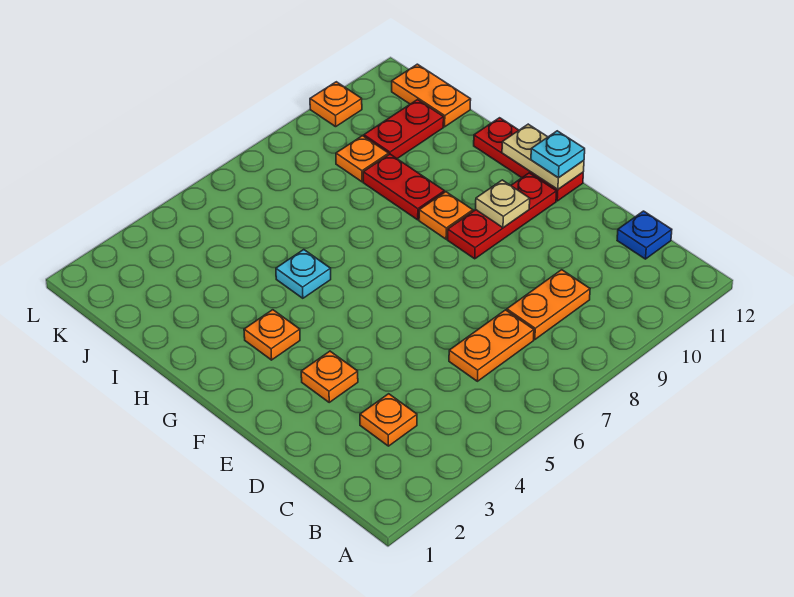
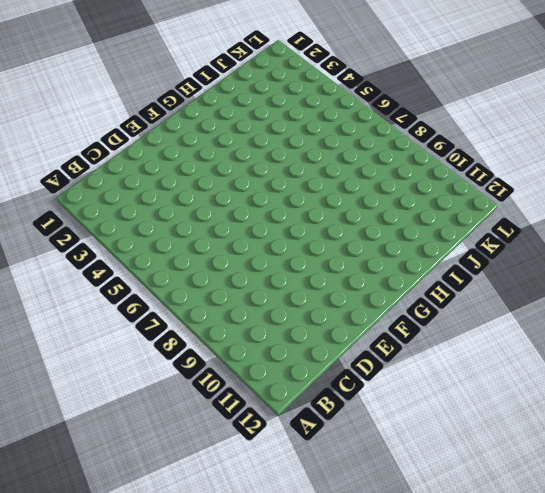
none -> orange plate C3 level 1
none -> orange plate C6:C7 level 1
none -> orange plate C8:C9 level 1

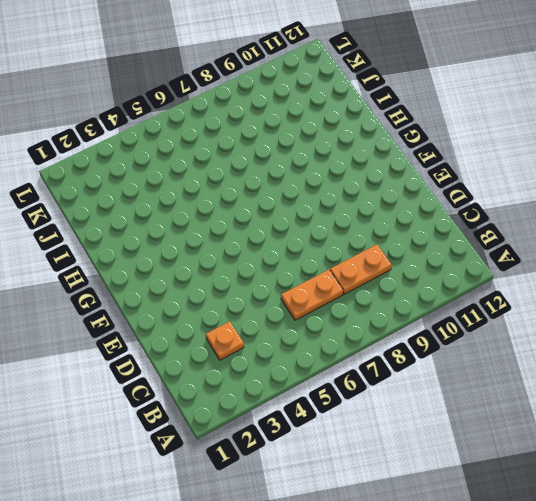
none -> blue plate C12 level 1
none -> orange plate E3 level 1
none -> red plate F9:F11 level 1

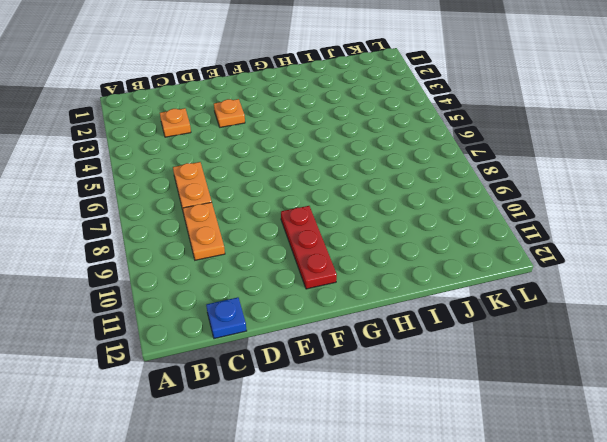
none -> red plate F12:H12 level 1
none -> orange plate G3 level 1
none -> orange plate G9 level 1

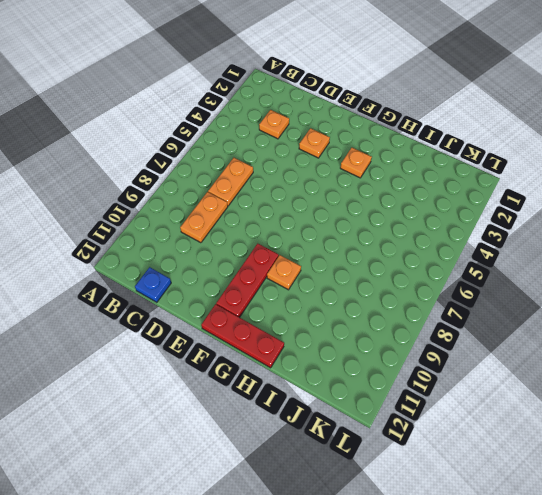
none -> cyan plate H5 level 1
none -> red plate H9:I9 level 1
none -> orange plate J9 level 1

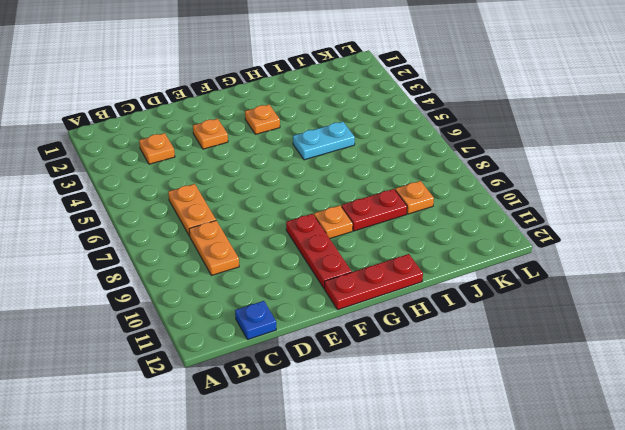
cyan plate H5:I5 level 1 -> cyan plate H5 level 1
none -> red plate J10:J11 level 1
none -> orange plate J12:K12 level 1
none -> orange plate L10 level 1

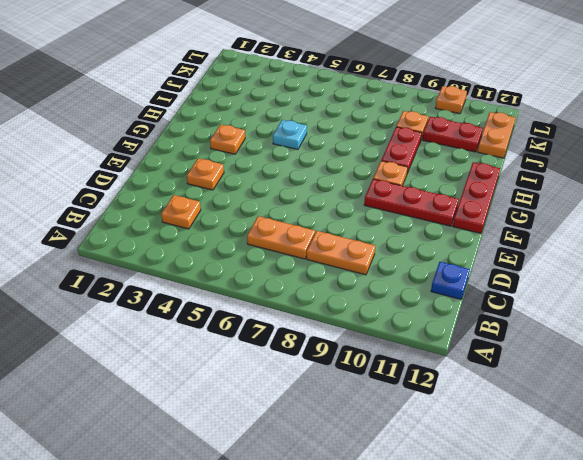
none -> tan plate F10 level 2
none -> tan plate F12:G12 level 2
none -> cyan plate F12 level 3

